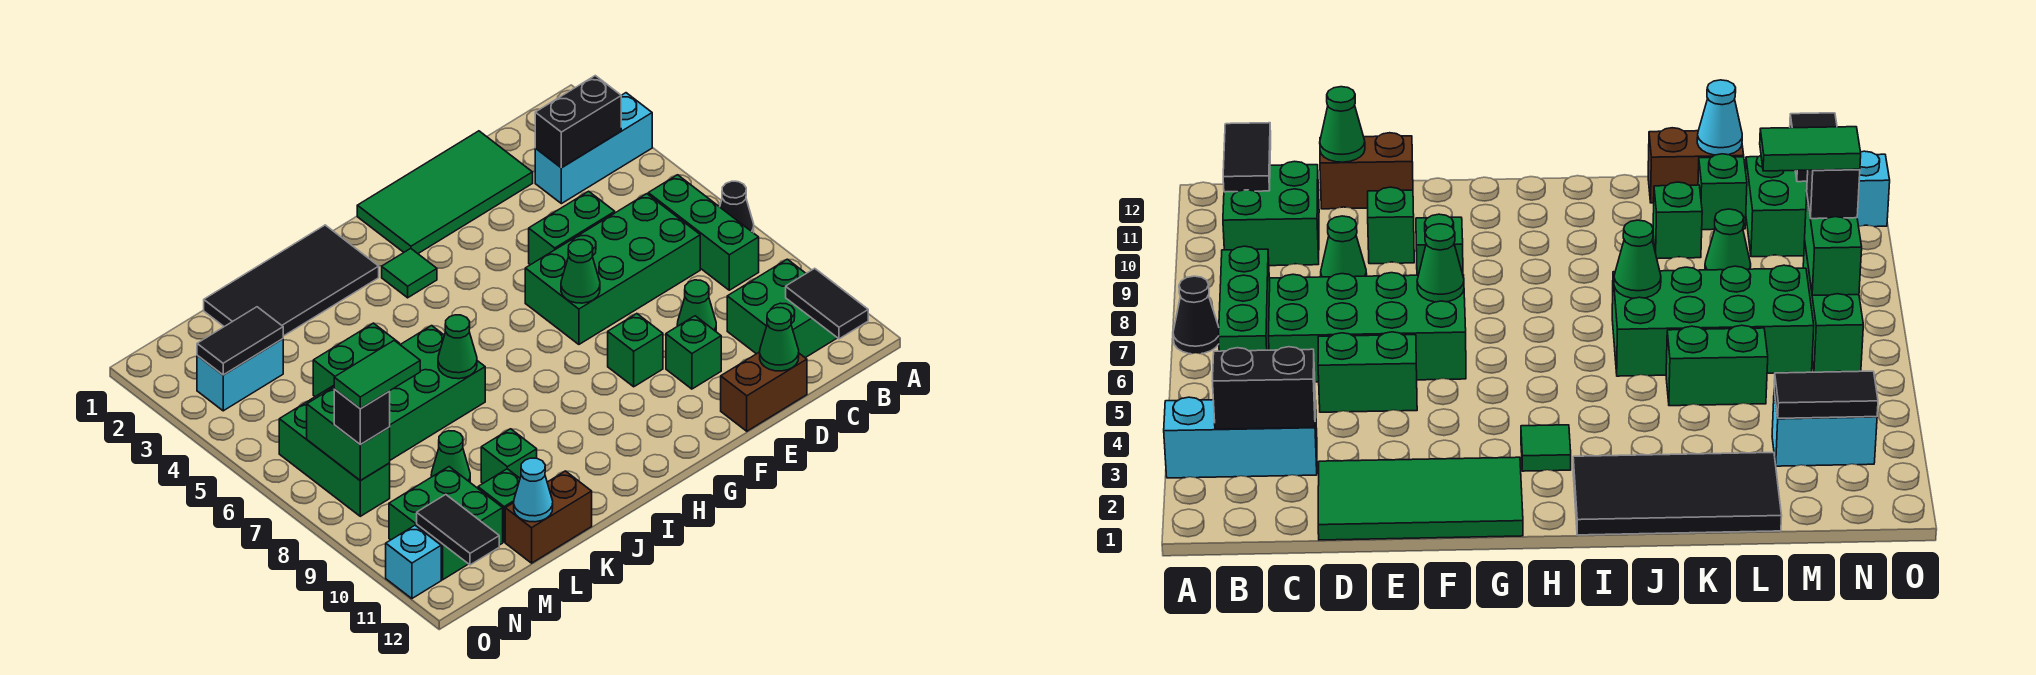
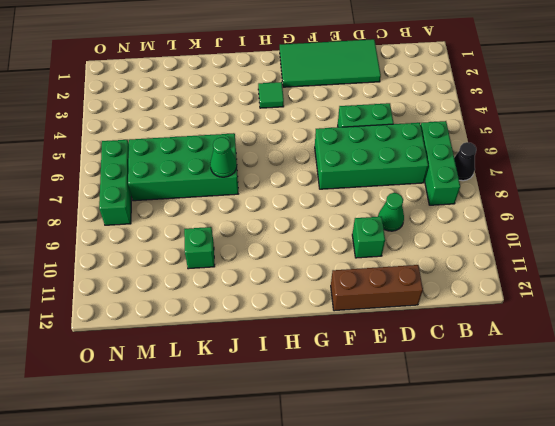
brown brick D12:F12 level 1 -> brown brick D12:E12 level 1
none -> cyan brick A3:C3 level 1
none -> green brick B10:C11 level 1
none -> green brick F9 level 1
none -> black tile I1:L2 level 1

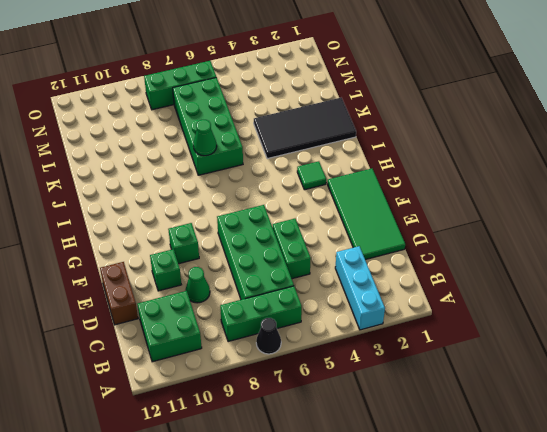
black tile J1:K4 level 1 -> black tile I1:L2 level 1
none -> green brick K5:L5 level 1
none -> green brick K10 level 1
none -> brown brick K12:L12 level 1
none -> green cone L9 level 1

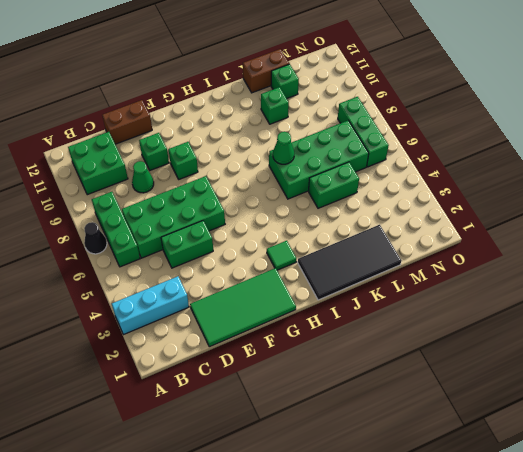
none -> green cone L9 level 1
none -> cyan brick M3:N3 level 1
none -> green brick M10:N11 level 1
none -> cyan brick O11 level 1

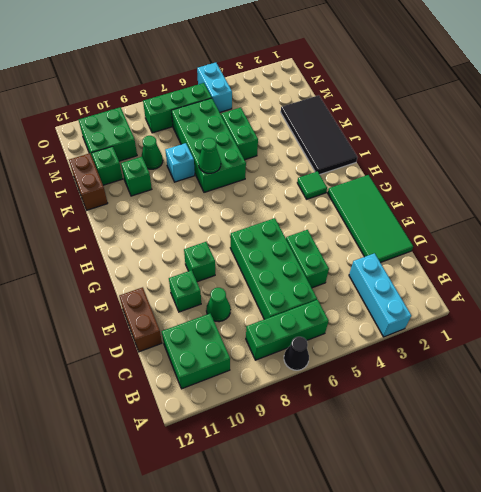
cyan brick K8 level 1 -> cyan brick O11 level 1
cyan brick N5:O5 level 1 -> cyan brick M3:N3 level 1
none -> black brick B3:C3 level 2
none -> black tile B11:B12 level 2
none -> green cone D12 level 2
none -> green cone F7 level 2

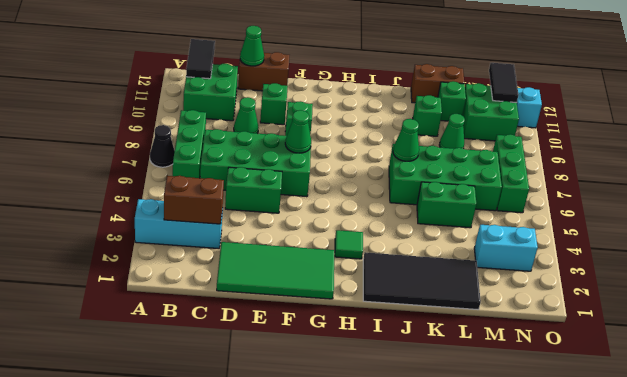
brown brick B3:C3 level 2 -> black brick B3:C3 level 2
none -> cyan cone L12 level 2
none -> black tile M3:N3 level 2
none -> green brick N7:N8 level 2
none -> black brick N8 level 3

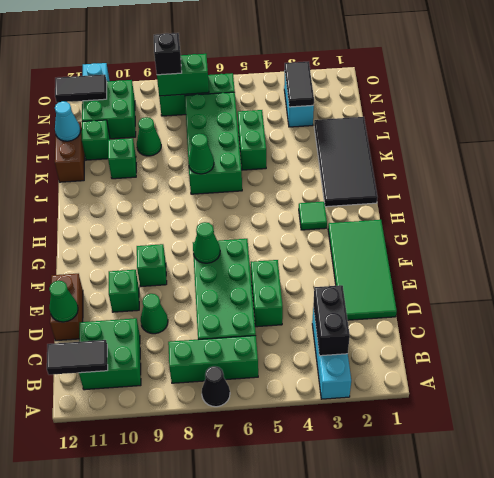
none -> green tile M8:N8 level 4

